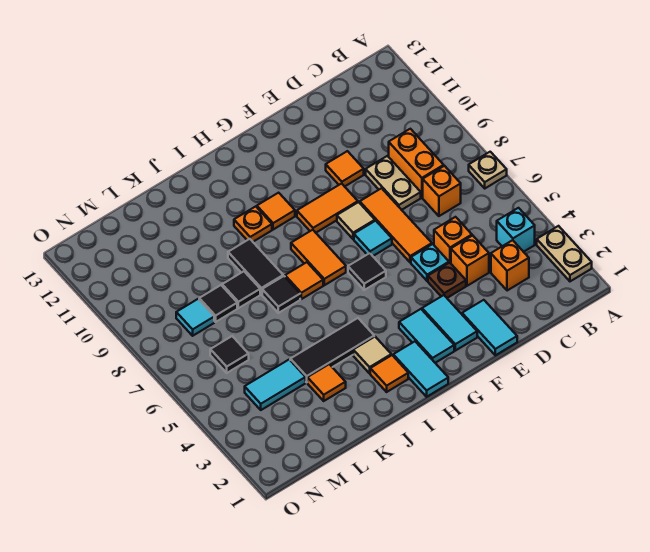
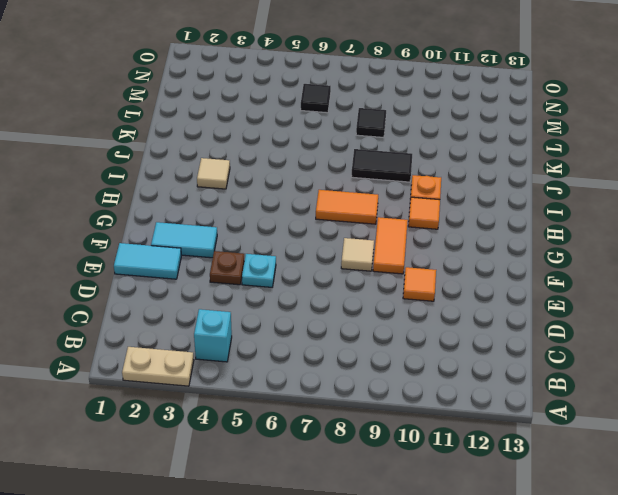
none -> tan plate A7 level 1
none -> orange brick C3 level 1
none -> orange brick C7 level 1
none -> orange brick C8:C9 level 1

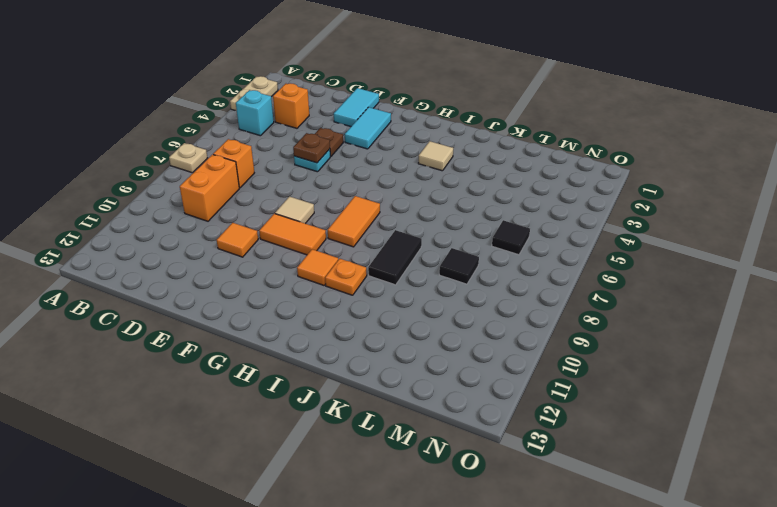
brown plate E5 level 2 -> none
none -> orange brick D4 level 1
none -> orange brick D5 level 1
none -> tan plate D8:D9 level 1
none -> orange tile E6:E8 level 1

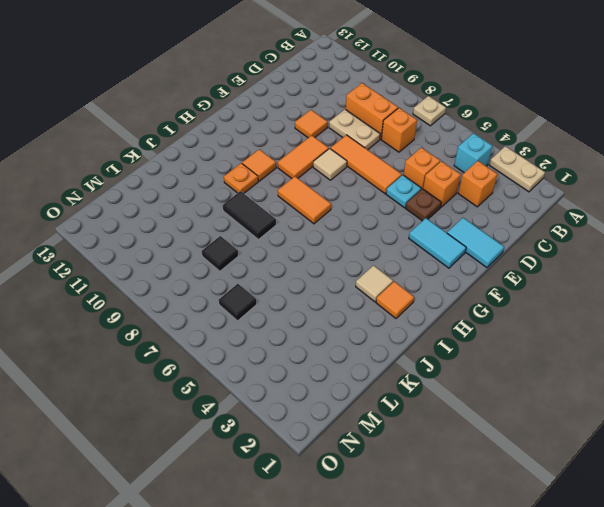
none -> cyan tile F7 level 1
none -> cyan tile G2:G3 level 1
none -> black tile G6 level 1
none -> cyan tile H1:H2 level 1

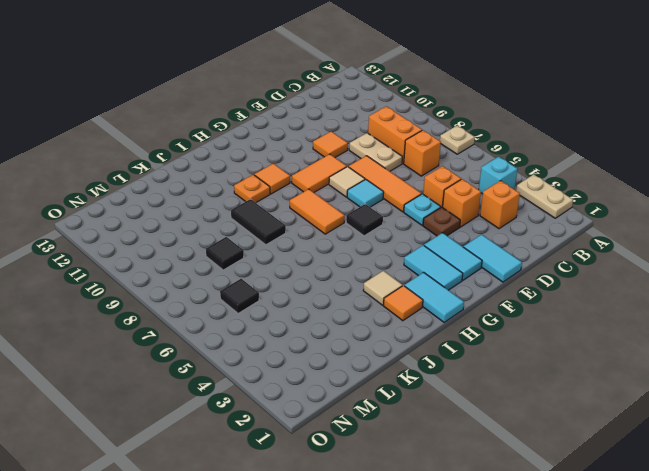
none -> black tile I4:K4 level 1
none -> orange tile I7 level 1
none -> black tile J7 level 1
none -> orange tile K3 level 1

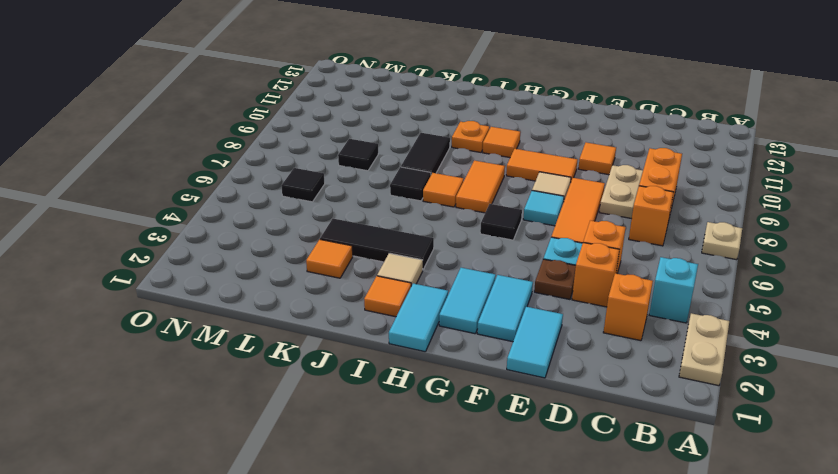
none -> black tile K8 level 1
none -> cyan tile L4:M4 level 1
none -> cyan tile M8 level 1

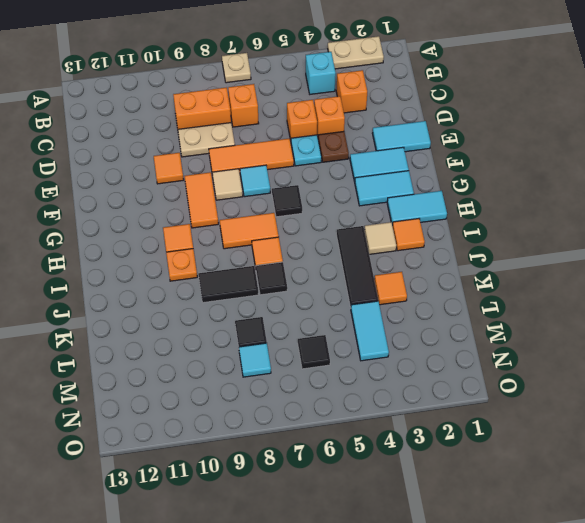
none -> black tile K8 level 1

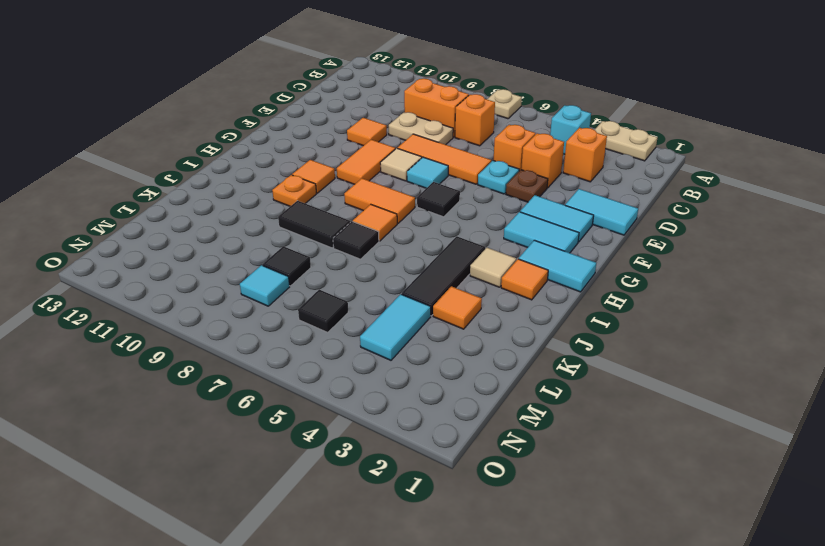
none -> black tile K8 level 1

